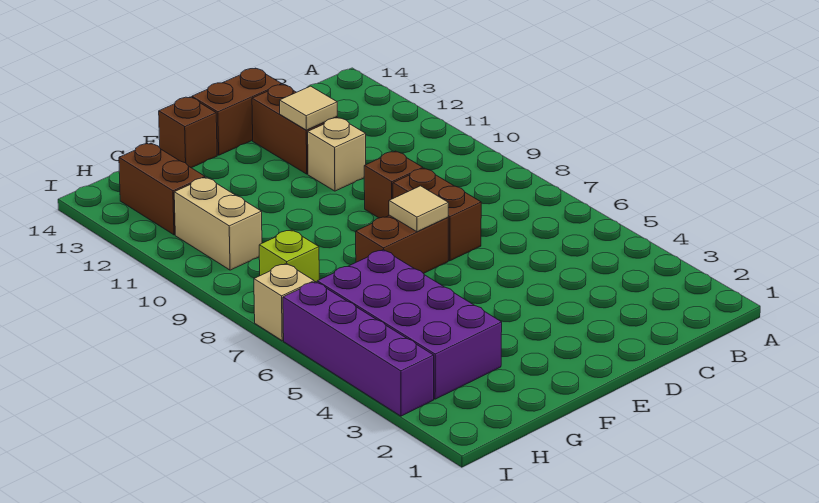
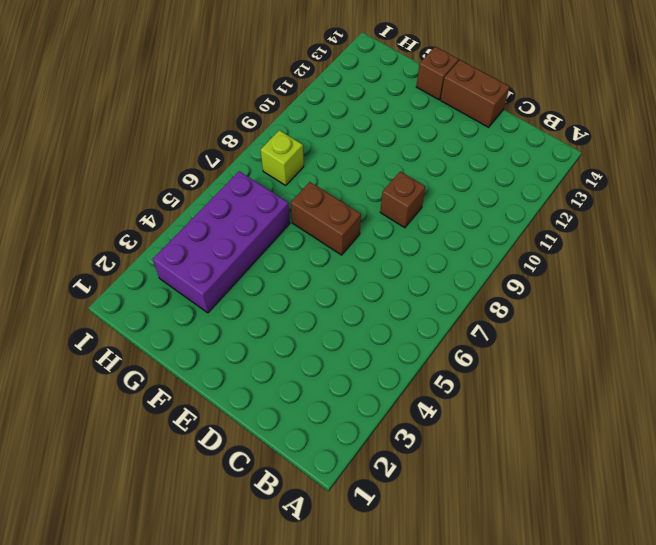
none -> brown brick D7:D8 level 1
none -> tan brick D11 level 1
none -> brown brick D12:D13 level 1

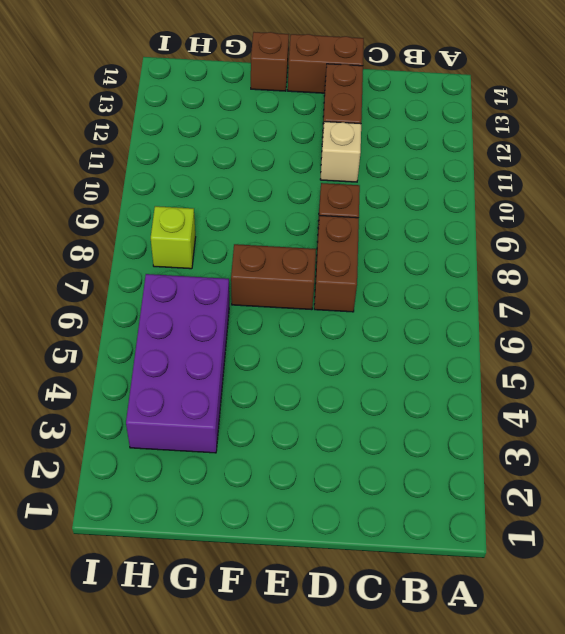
none -> tan brick H10:H11 level 1
none -> brown brick H12:H13 level 1
none -> purple brick I3:I6 level 1

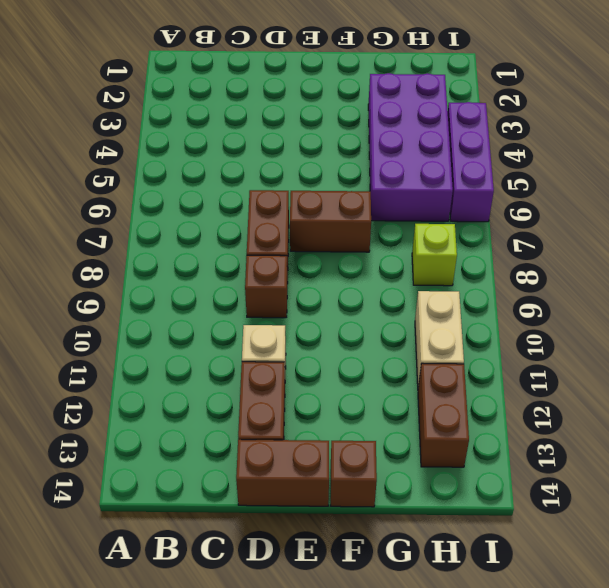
purple brick I4:I6 level 1 -> purple brick I3:I6 level 1
none -> tan brick I7 level 1
none -> tan tile D12 level 2
none -> tan tile E7 level 2

